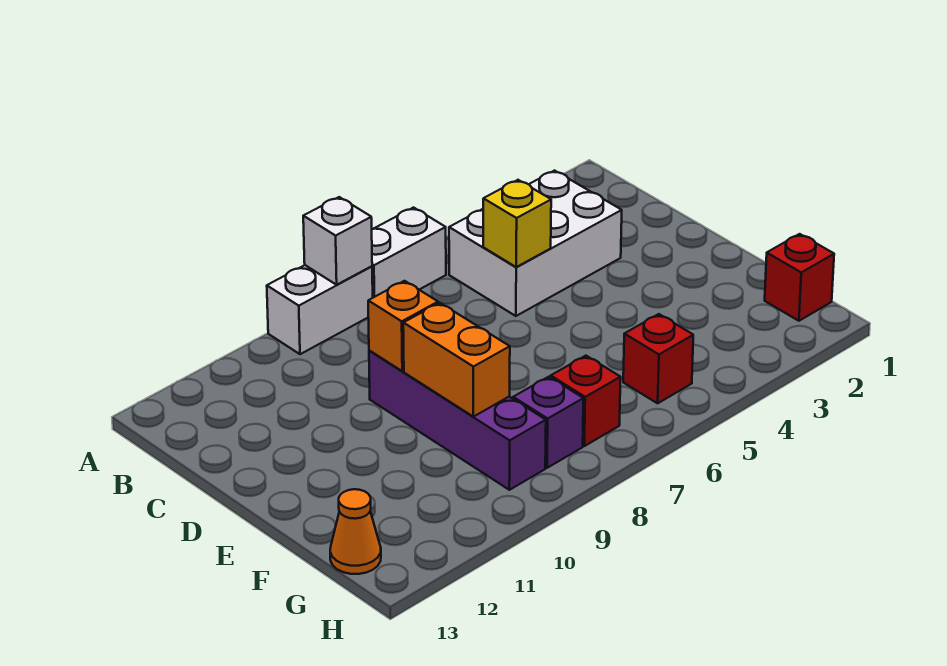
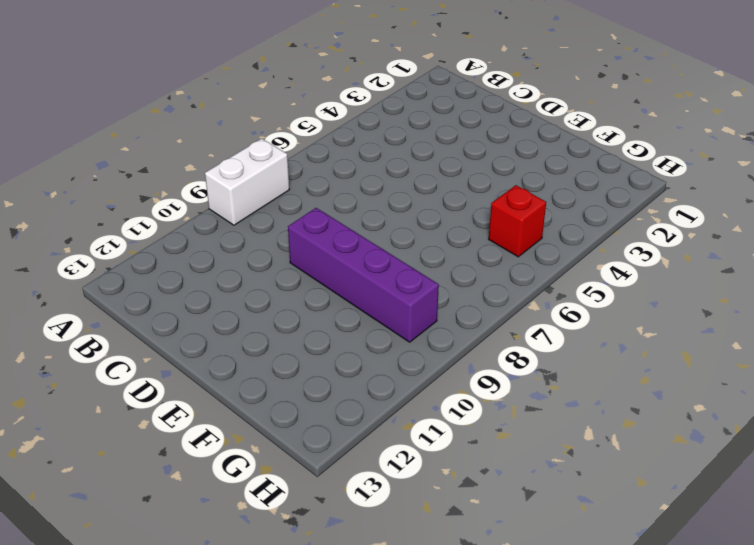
none -> white brick A6:A7 level 1
none -> white brick B3:C5 level 1
none -> red brick G1 level 1

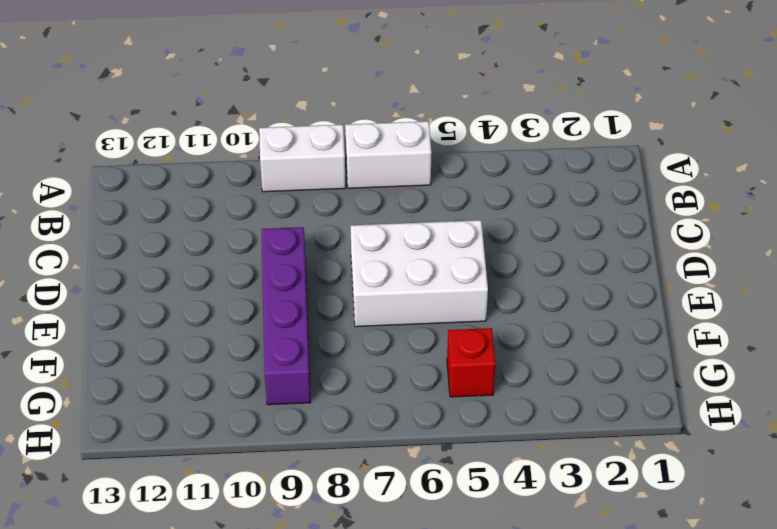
white brick D5:E7 level 1 -> white brick B3:C5 level 1
none -> red brick G1 level 1
none -> red brick G7 level 1
none -> purple brick G8 level 1

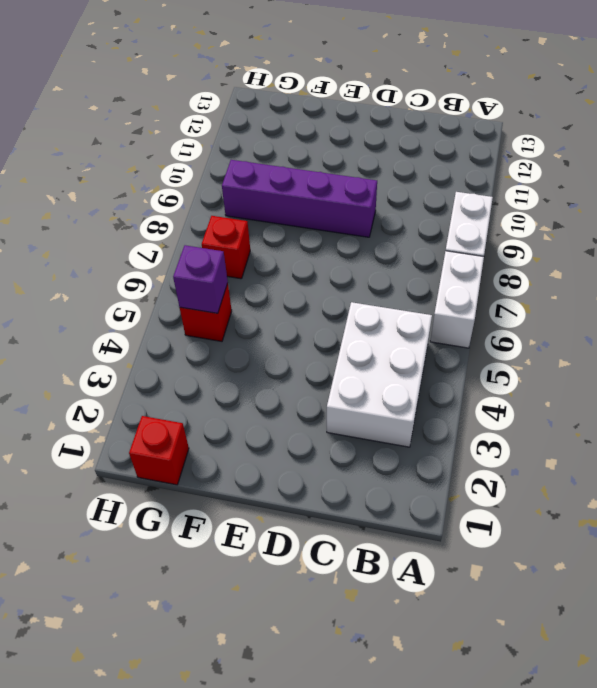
purple brick G5 level 2 -> purple brick G8 level 1
none -> orange cone G13 level 1
none -> white brick A8 level 2
none -> yellow brick C5 level 2

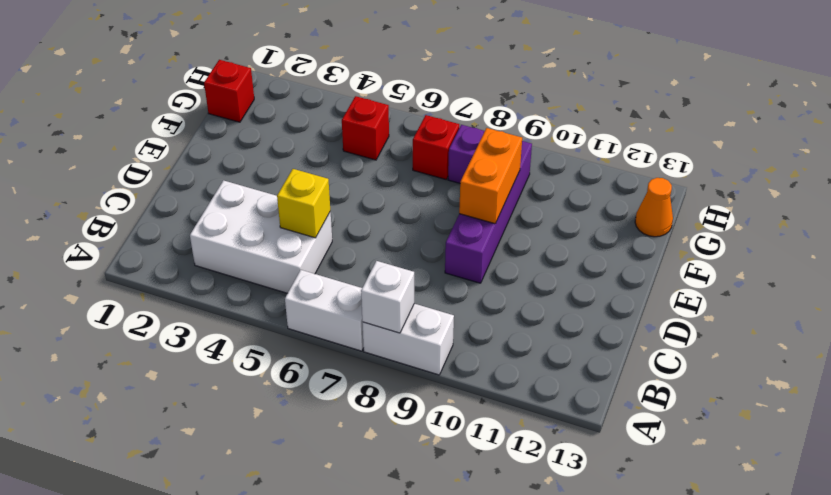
none -> orange brick D9 level 2

